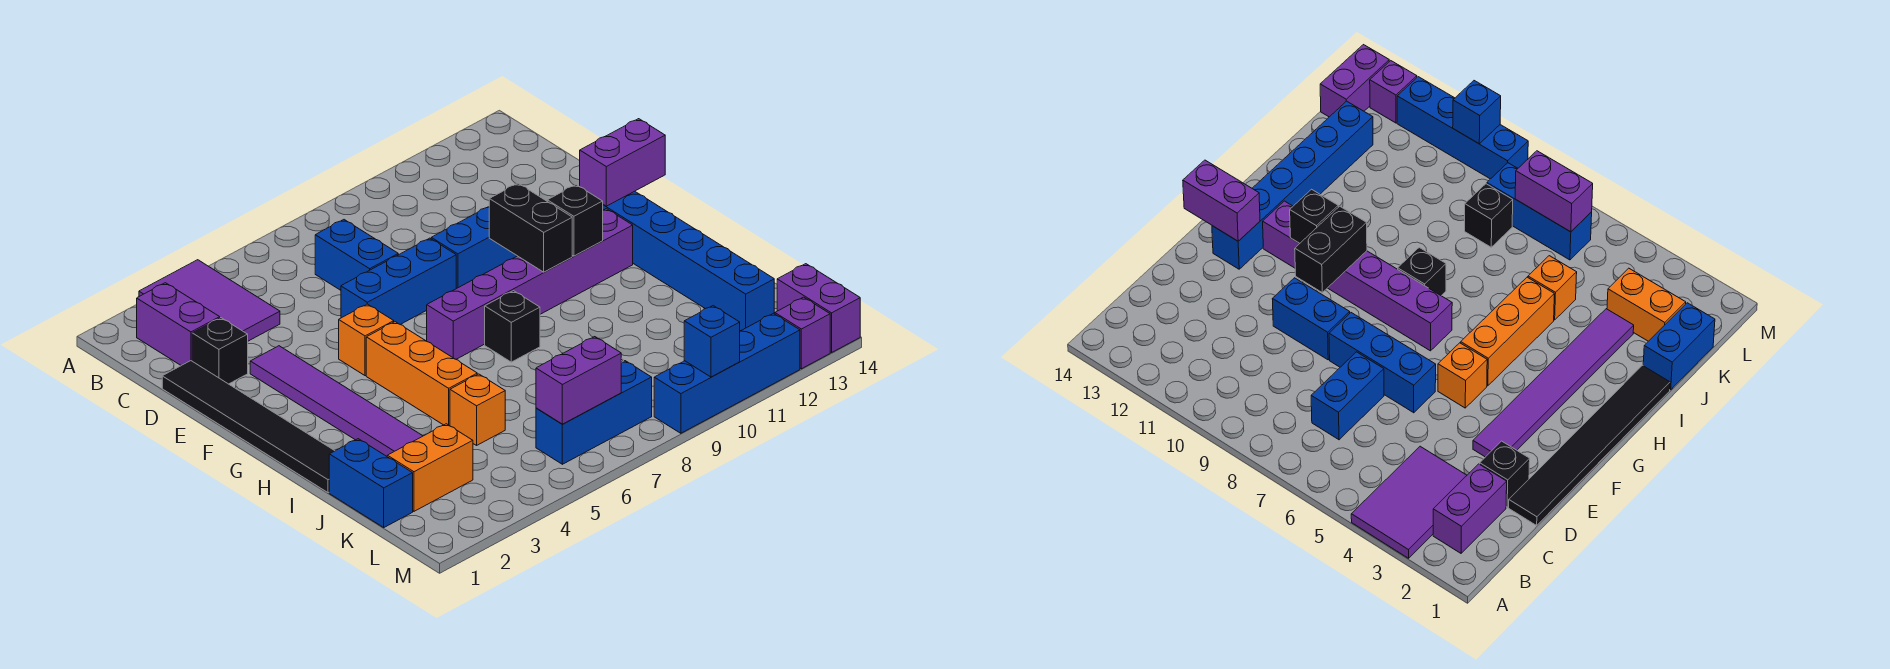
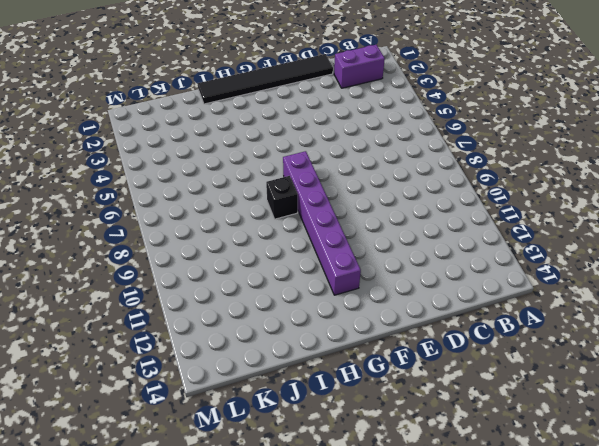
none -> purple tile A3:C4 level 1
none -> blue brick C7:D7 level 1
none -> black brick D2 level 1

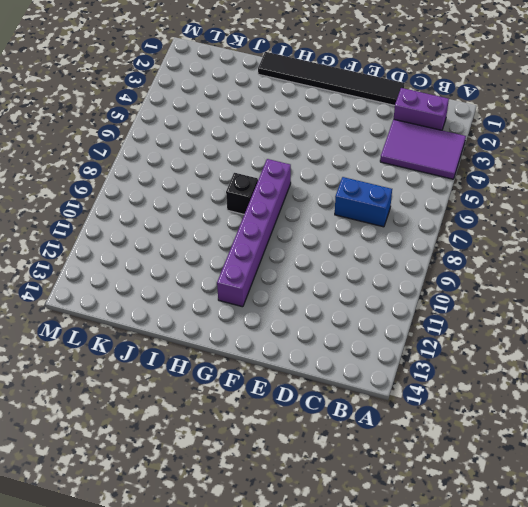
none -> black brick D2 level 1
none -> purple tile E3:J3 level 1
none -> blue brick E6:E8 level 1

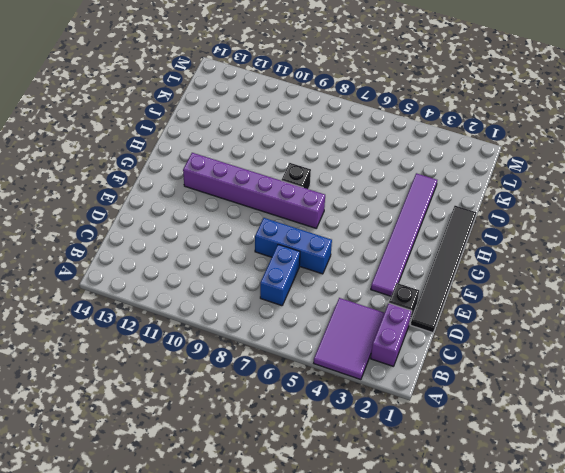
none -> blue brick E9:E10 level 1
none -> orange brick F5 level 1
none -> blue brick F13:K13 level 1

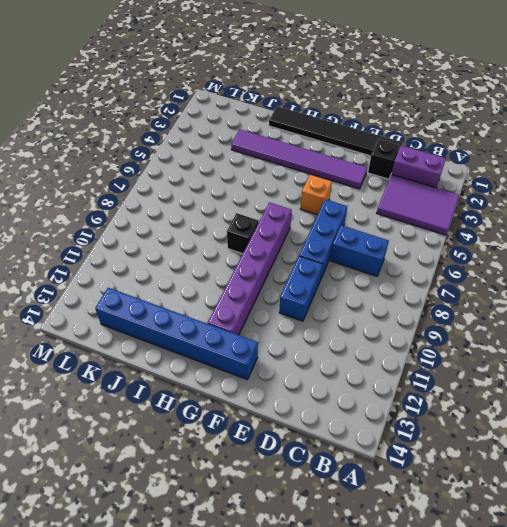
none -> orange brick G5:I5 level 1
none -> blue brick J1:K1 level 1
none -> orange brick J5 level 1

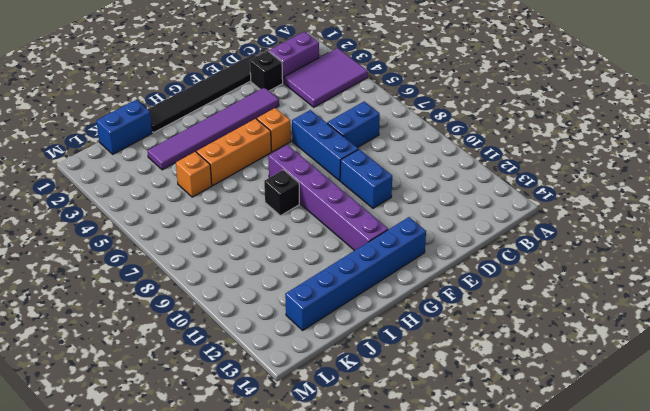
none -> orange brick K2:K3 level 1
none -> black brick K8 level 1
none -> blue brick L6:L8 level 1

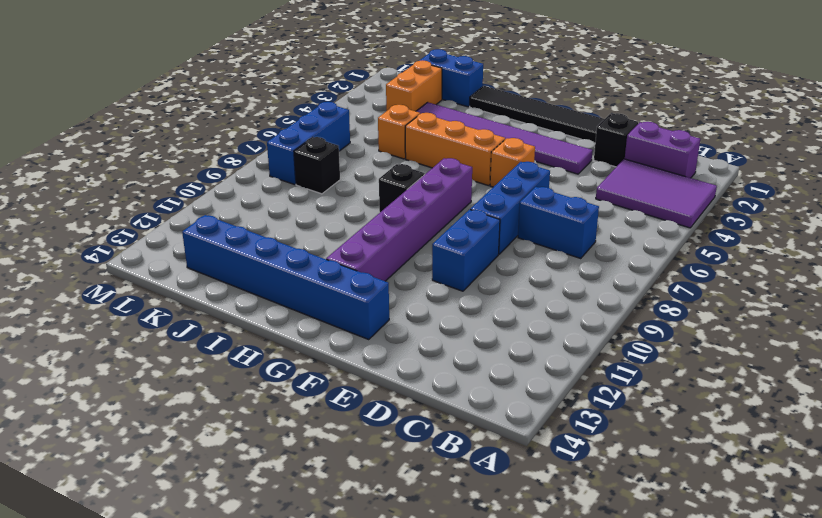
none -> purple brick L14:M14 level 1
none -> blue brick M9:M12 level 1
none -> purple brick M13 level 1

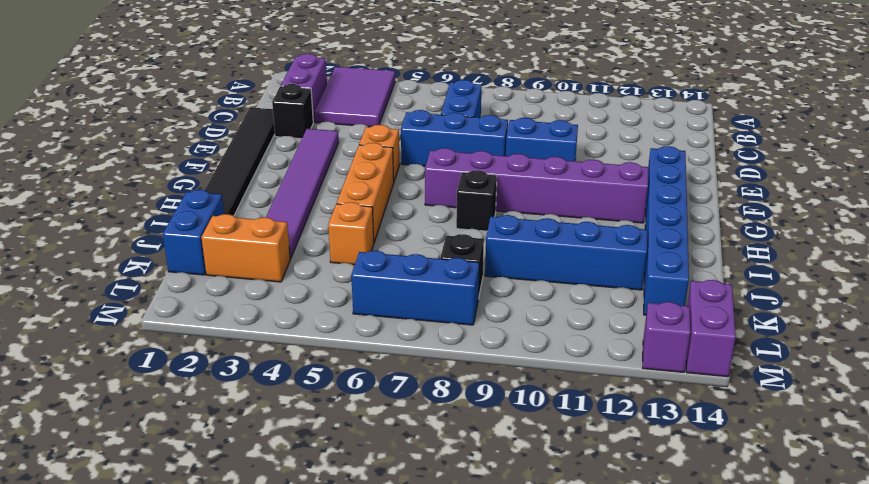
blue brick J9:J12 level 1 -> blue brick M9:M12 level 1
none -> black brick F10:G10 level 2
none -> purple brick F13:F14 level 2
none -> black brick G11 level 2

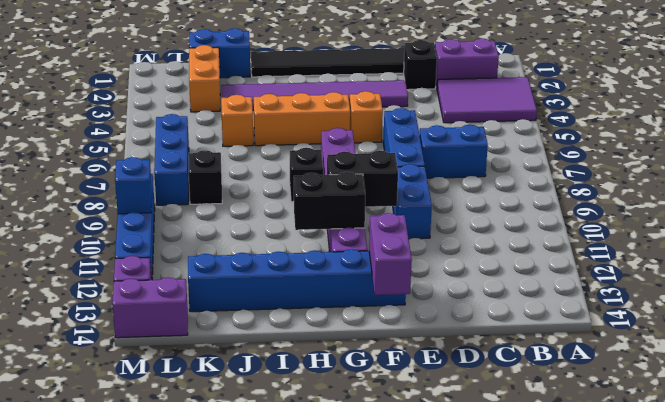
black brick G11:H11 level 2 -> black brick G11 level 2
none -> purple brick L6:L7 level 2

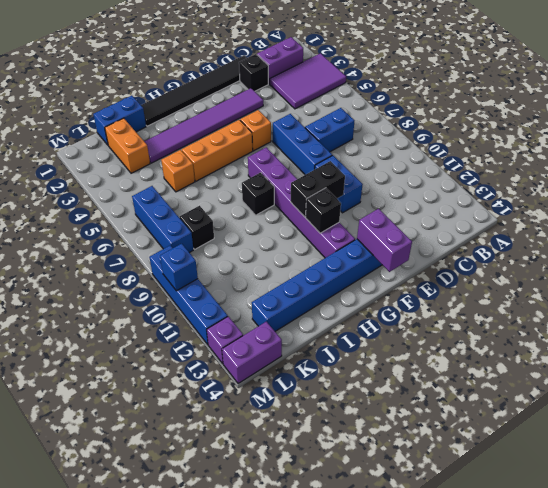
none -> purple brick L6:L7 level 2

